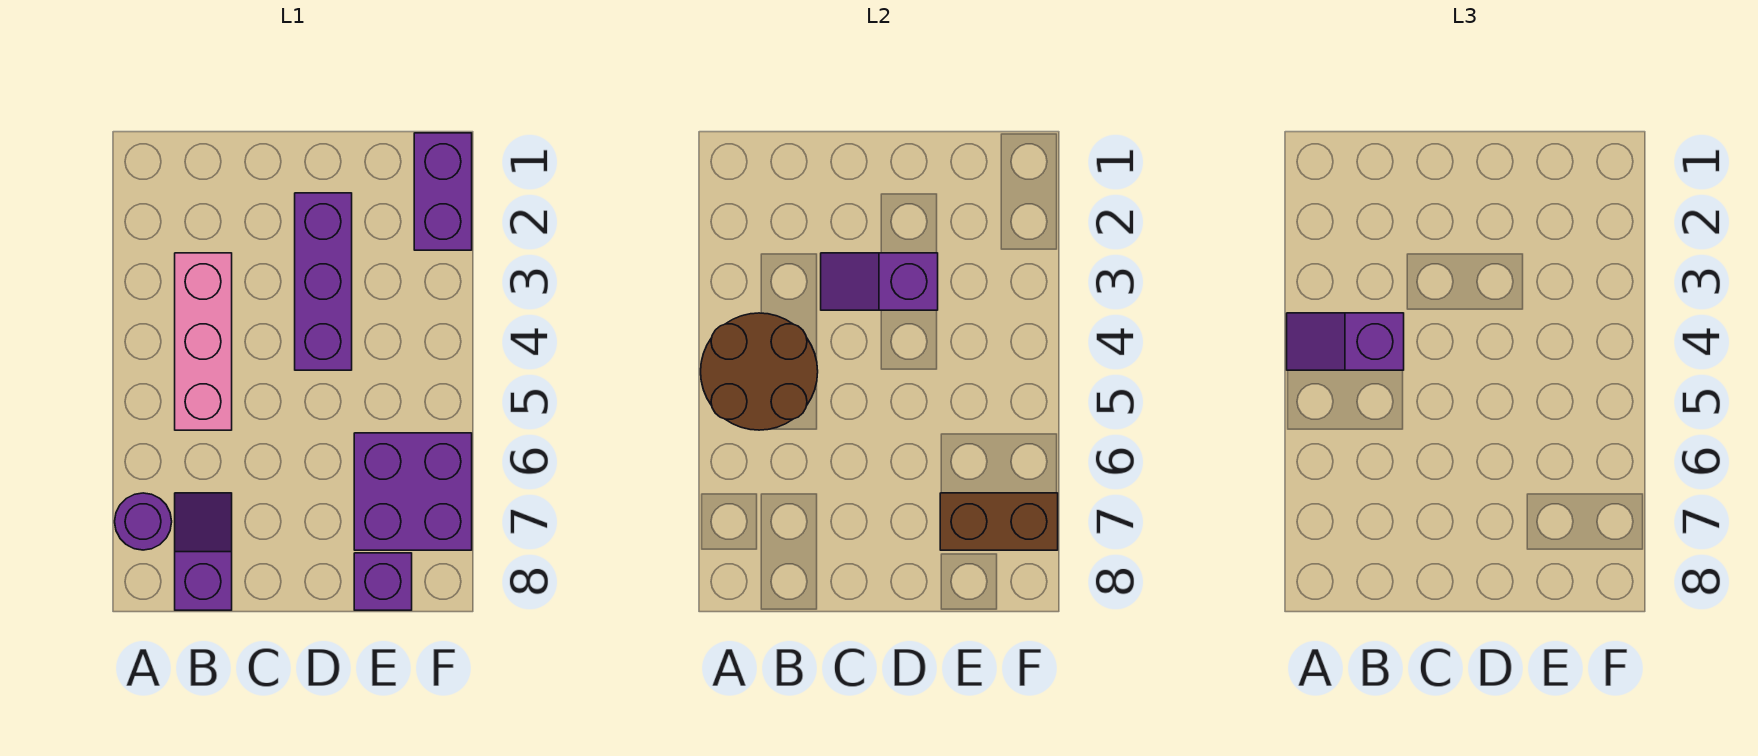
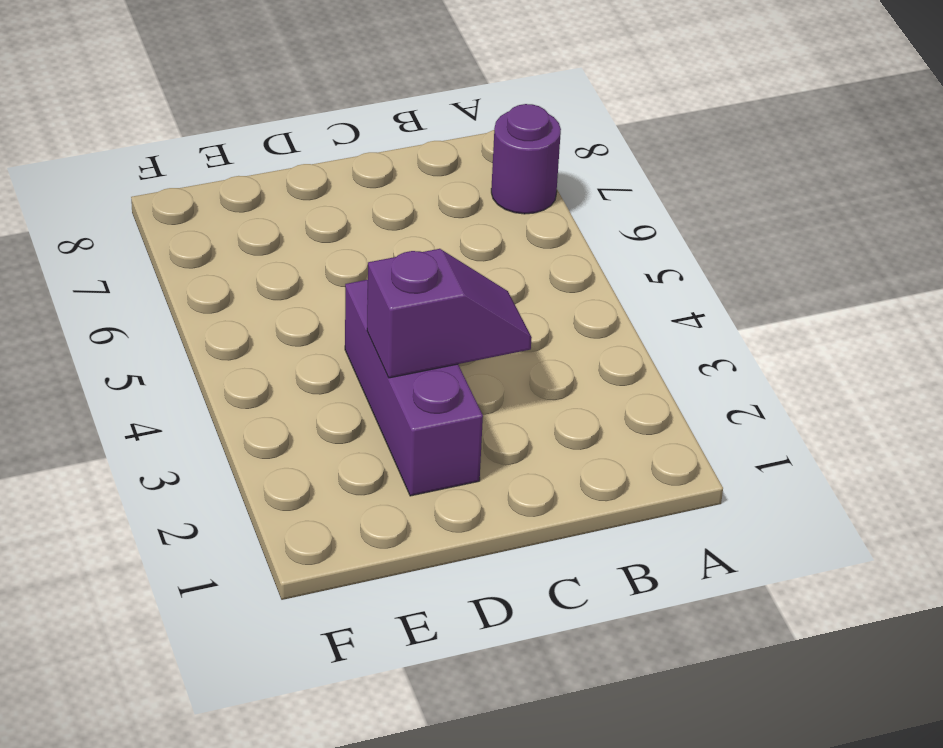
none -> pink brick B3:B5 level 1
none -> purple slope B7:B8 level 1 top 8

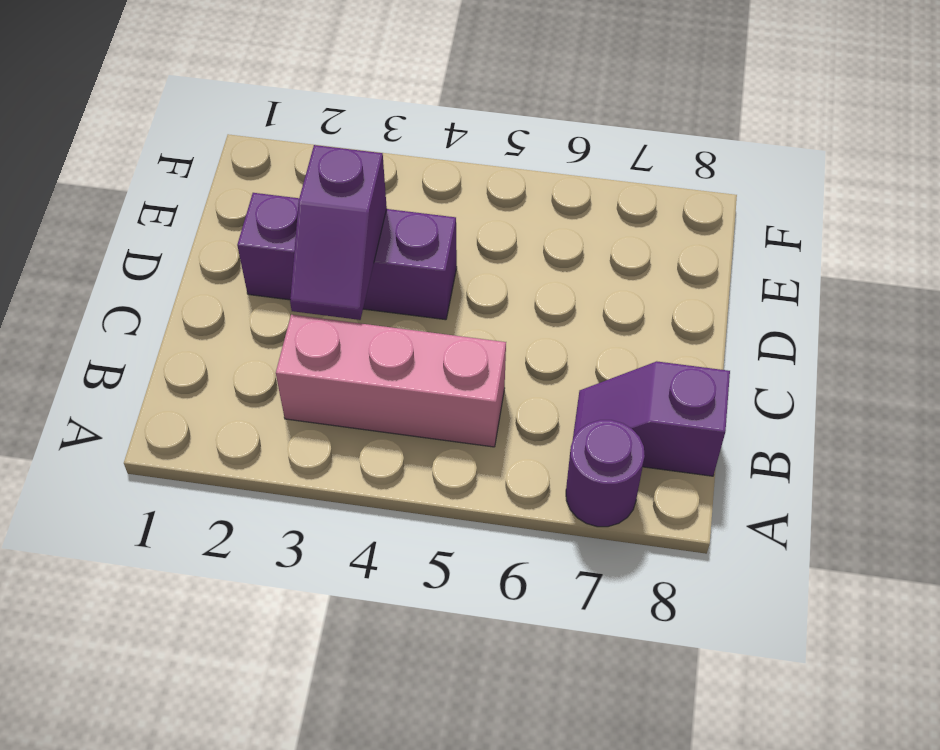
none -> purple brick E6:F7 level 1
none -> purple brick E8 level 1

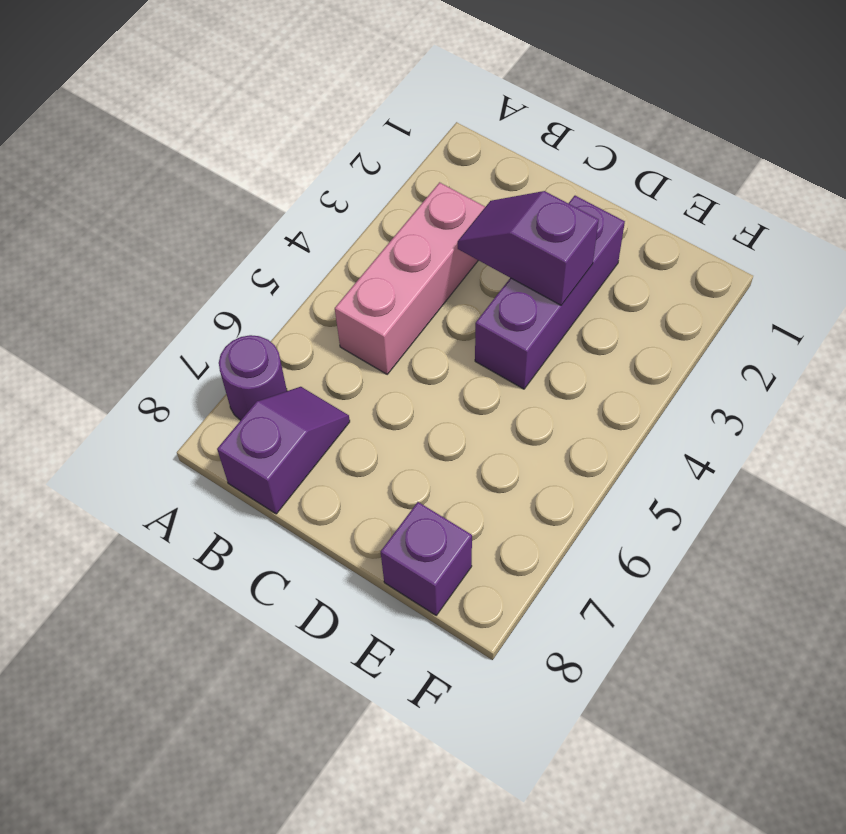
none -> purple brick E6:F7 level 1
none -> purple brick F1:F2 level 1

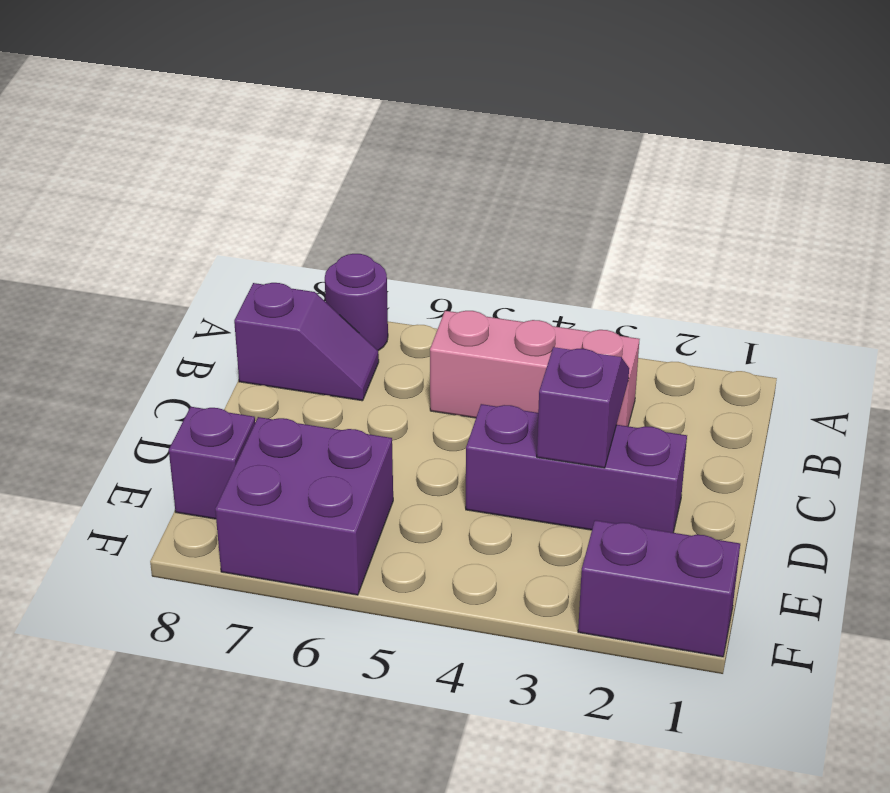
none -> brown round brick A4:B5 level 2
none -> brown brick E7:F7 level 2

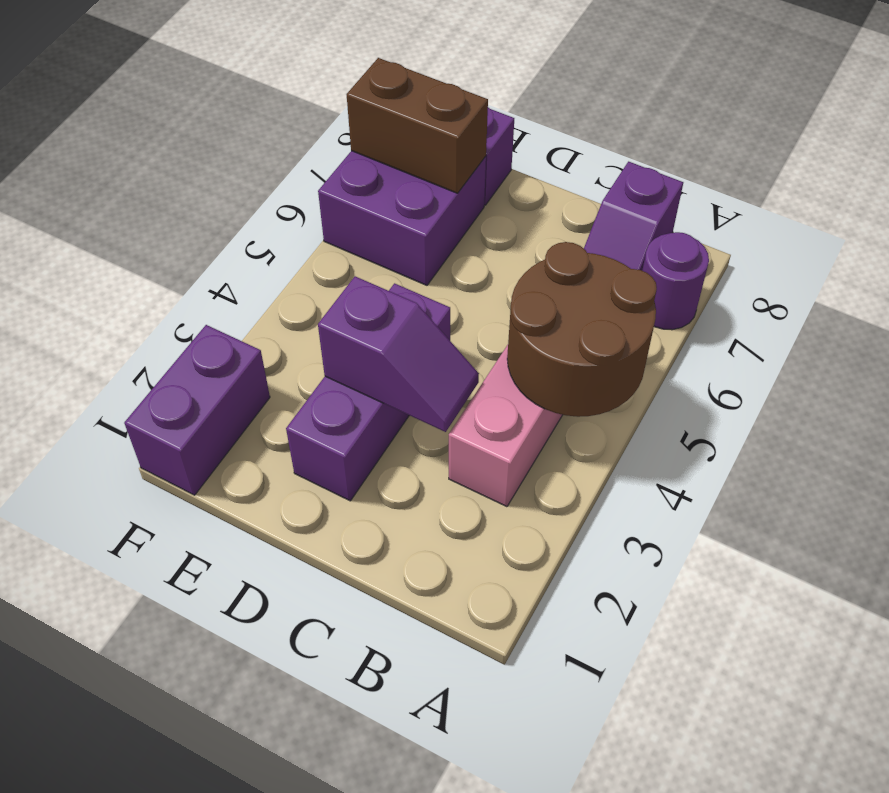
none -> purple slope A4:B4 level 3 top B

